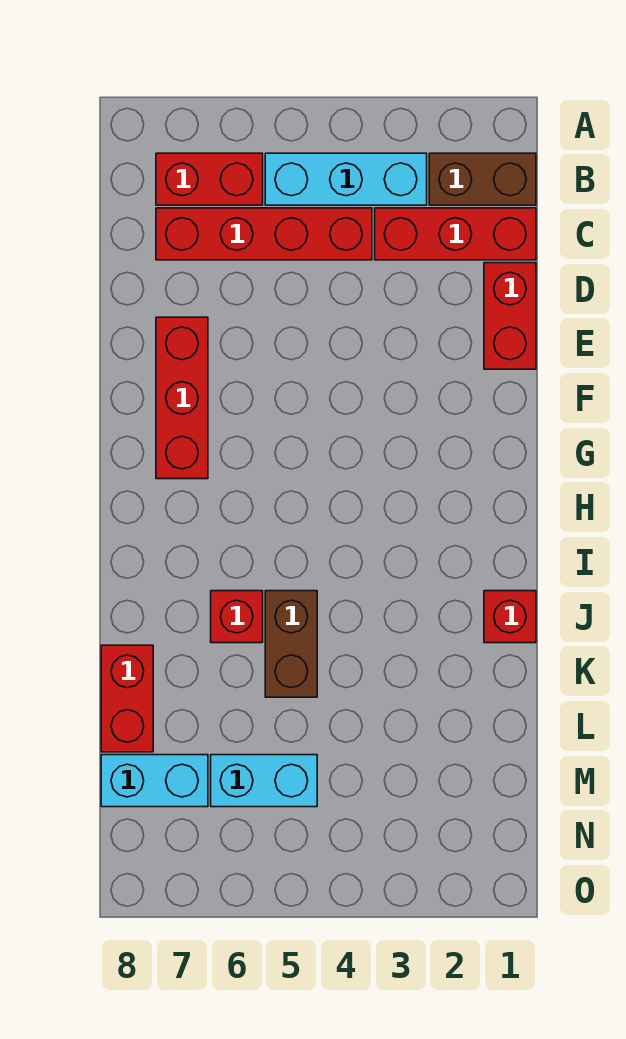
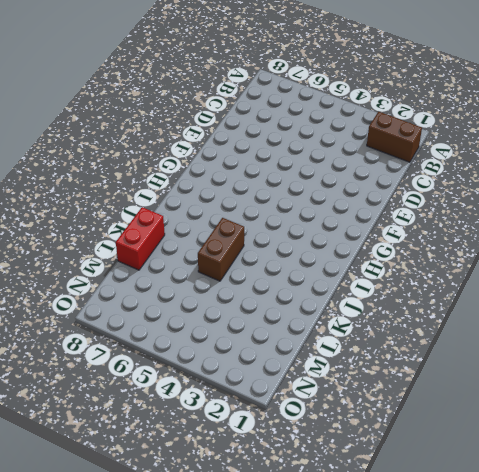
none -> cyan brick B3:B5 level 1
none -> red brick B6:B7 level 1
none -> red brick C1:C3 level 1

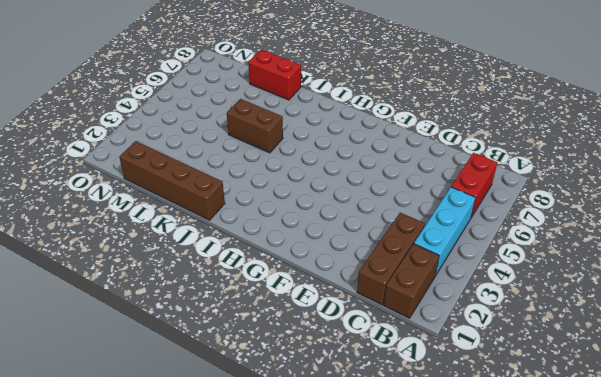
brown brick C1:C3 level 1 -> red brick C1:C3 level 1
brown brick J1:M1 level 1 -> red brick J1 level 1
none -> red brick C4:C7 level 1
none -> red brick D1:E1 level 1
none -> red brick E7:G7 level 1

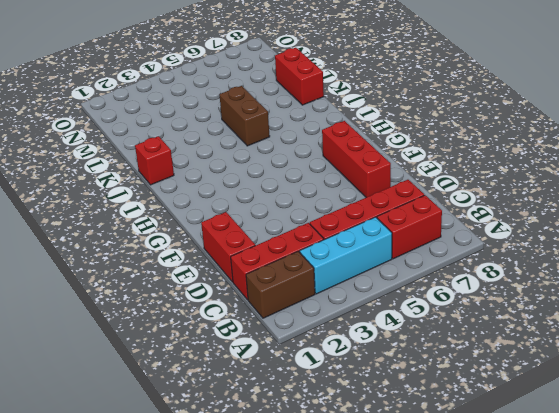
none -> red brick J6 level 1
none -> cyan brick M5:M6 level 1
none -> cyan brick M7:M8 level 1

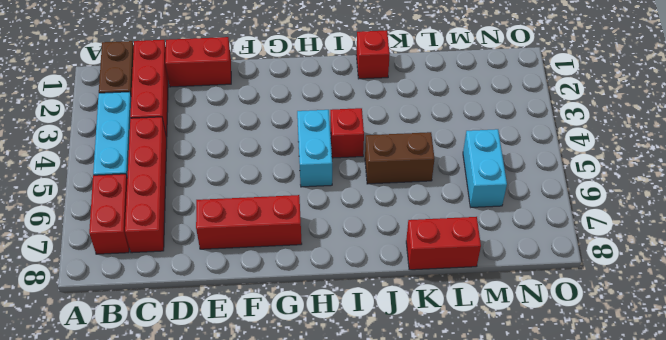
cyan brick H4:H5 level 1 -> cyan brick M7:M8 level 1
red brick I4 level 1 -> red brick J6 level 1

